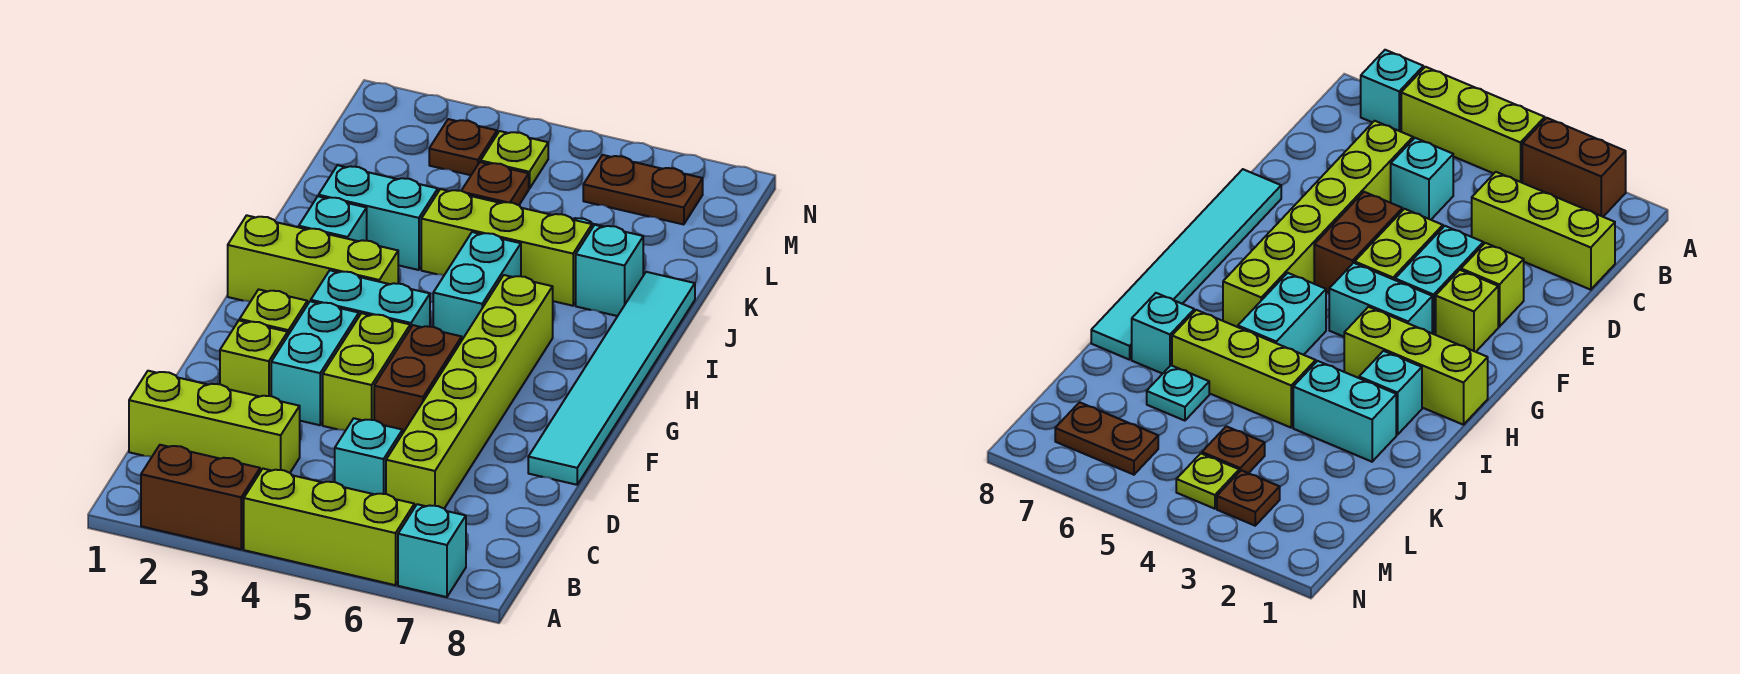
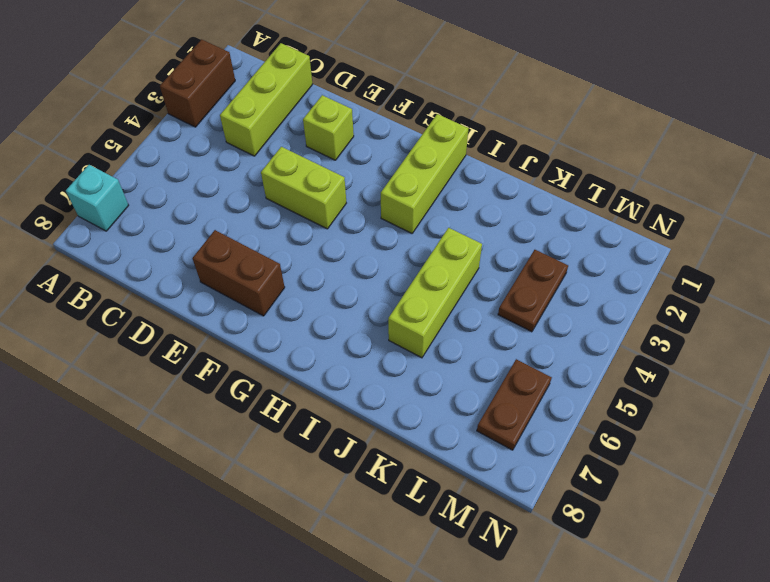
brown brick E7:F7 level 1 -> brown brick E5:F5 level 1
brown plate L3:L4 level 1 -> brown plate L4 level 1
none -> lime brick A4:A6 level 1
none -> cyan brick C5 level 1
none -> lime brick C6:H6 level 1

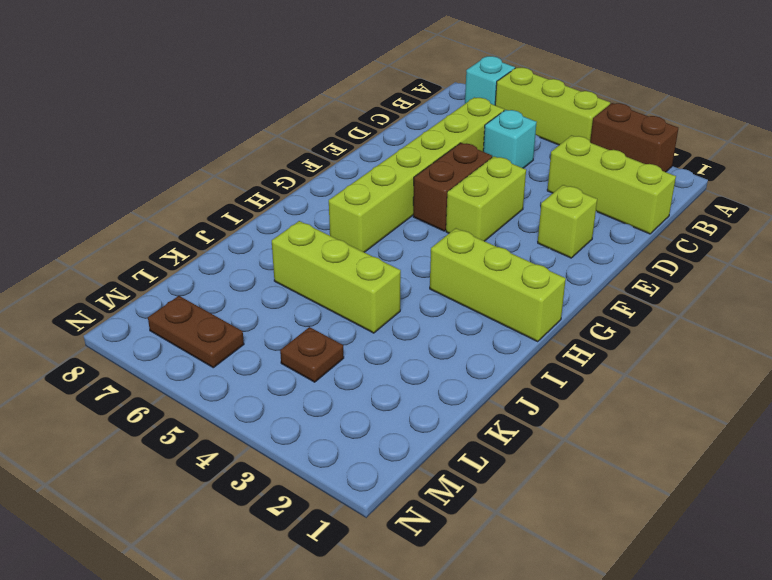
none -> cyan brick E3:F3 level 1
none -> cyan tile E8:J8 level 1
none -> lime brick F2 level 1

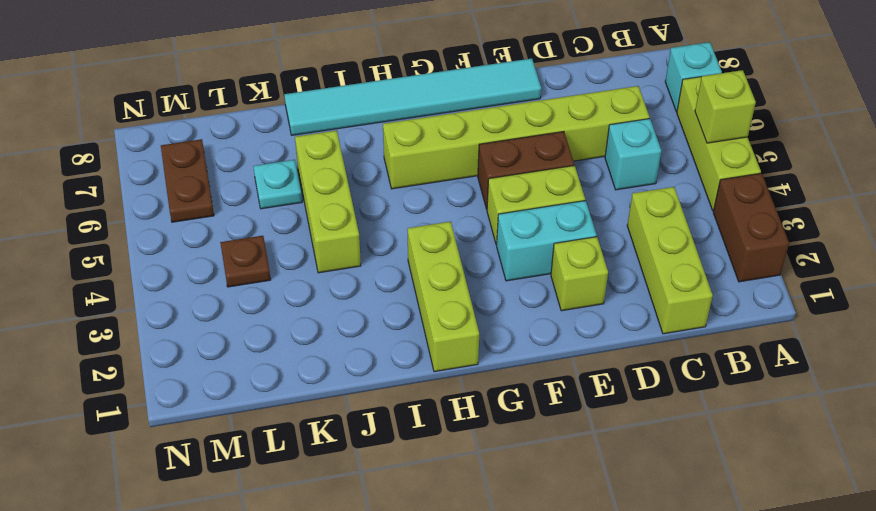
lime brick A5 level 2 -> lime brick F2 level 1
none -> cyan brick G3:G4 level 1
none -> cyan brick H5:I5 level 1
none -> cyan brick I2 level 1

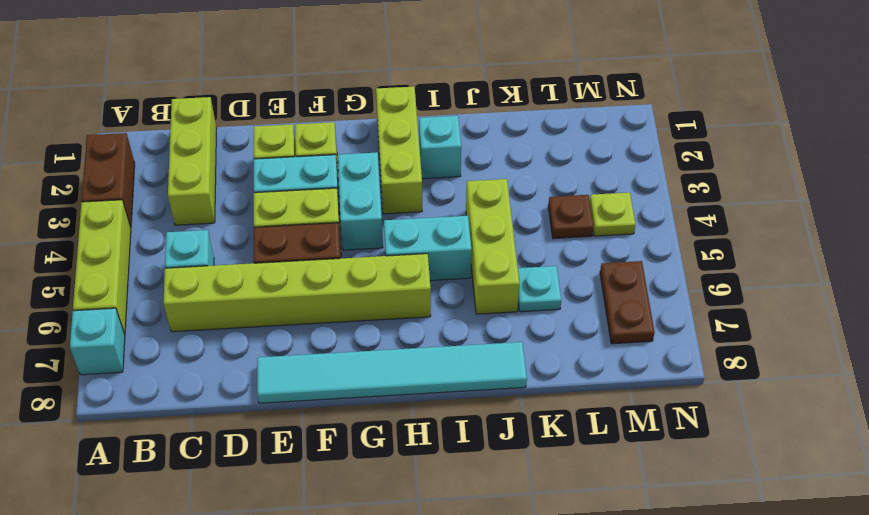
none -> cyan brick J2:J3 level 1
none -> cyan brick J7 level 1
none -> brown plate M3 level 1

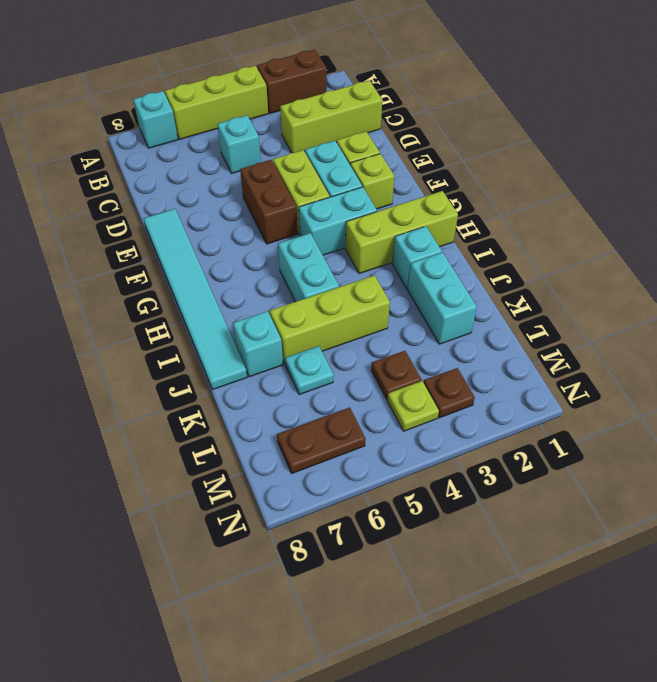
cyan brick J2:K2 level 1 -> cyan brick J2:J3 level 1
none -> lime brick C6:H6 level 1

